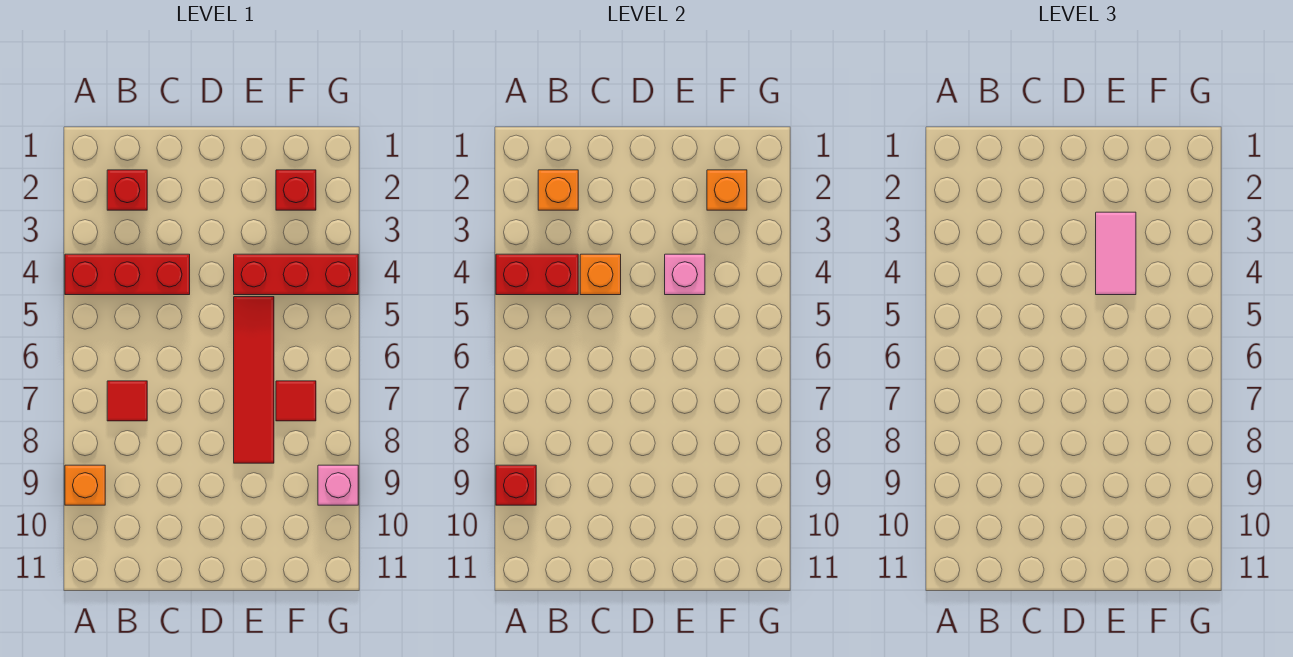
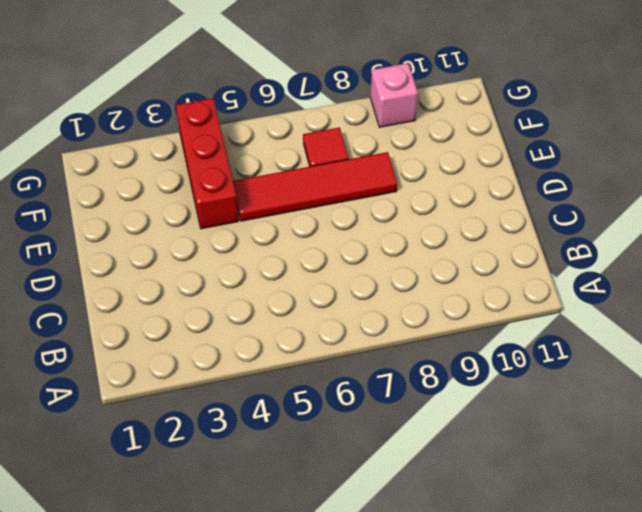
none -> red brick A4:C4 level 1
none -> orange brick A9 level 1
none -> red brick B2 level 1

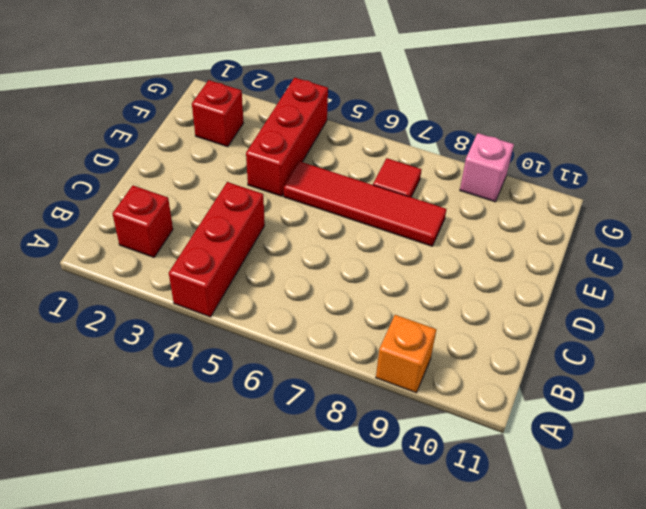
none -> red tile B7 level 1
none -> red brick A4:B4 level 2
none -> red brick A9 level 2

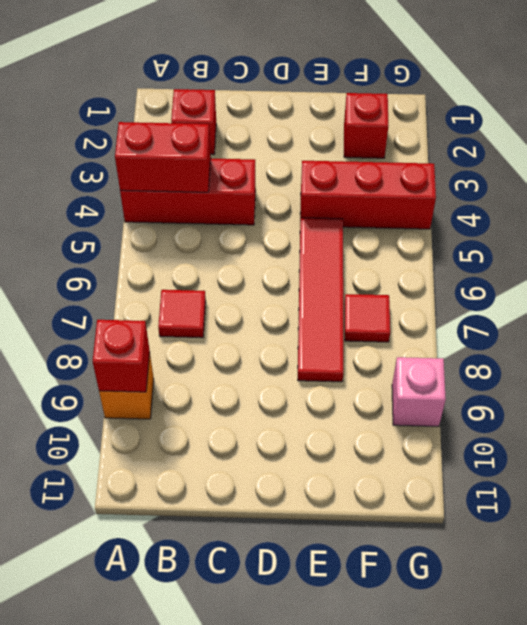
none -> orange brick B2 level 2
none -> orange brick C4 level 2
none -> pink brick E4 level 2

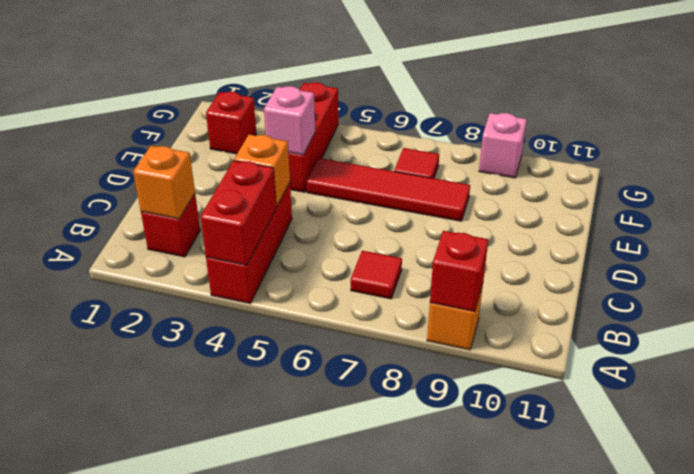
none -> orange brick F2 level 2
none -> pink tile E3:E4 level 3

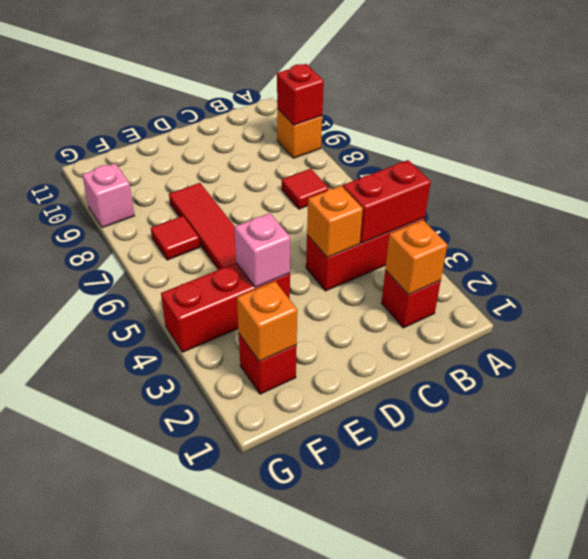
none -> pink tile E3:E4 level 3

